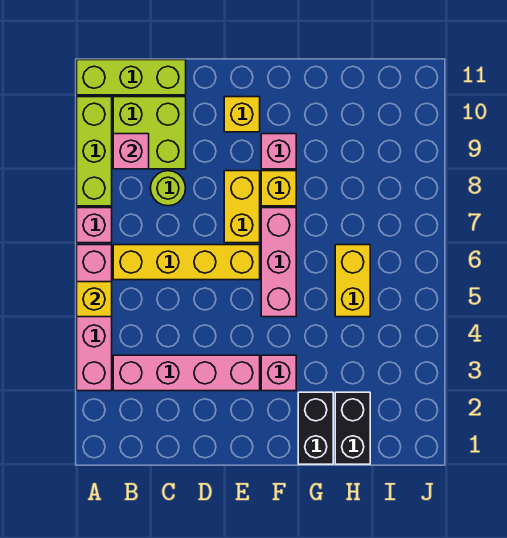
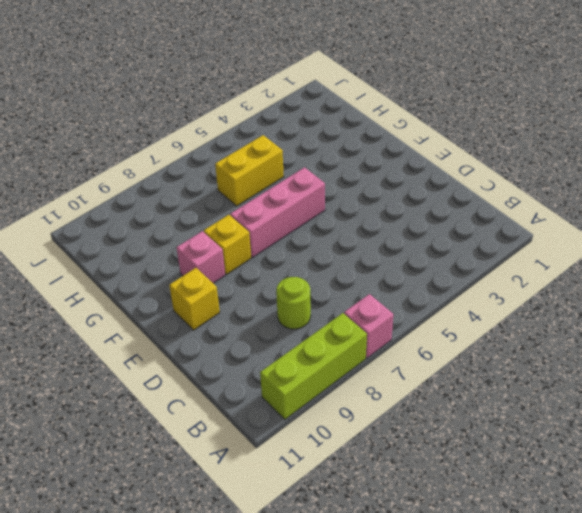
none -> pink brick A3:A6 level 1
none -> lime brick A11:C11 level 1
none -> pink brick B3:E3 level 1

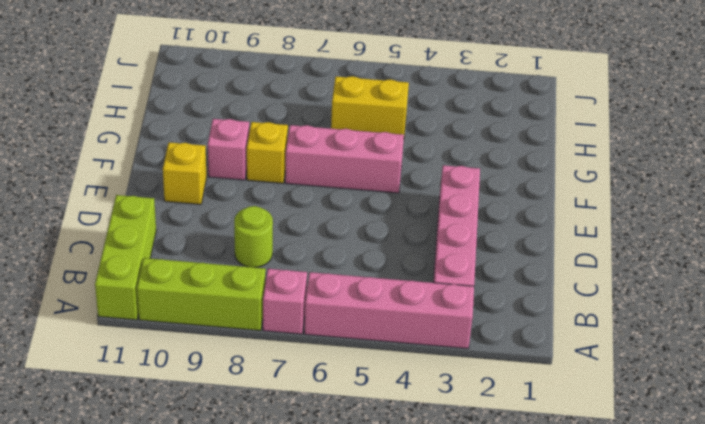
none -> yellow brick B6:E6 level 1
none -> lime brick B9:C10 level 1
none -> yellow brick E7:E8 level 1

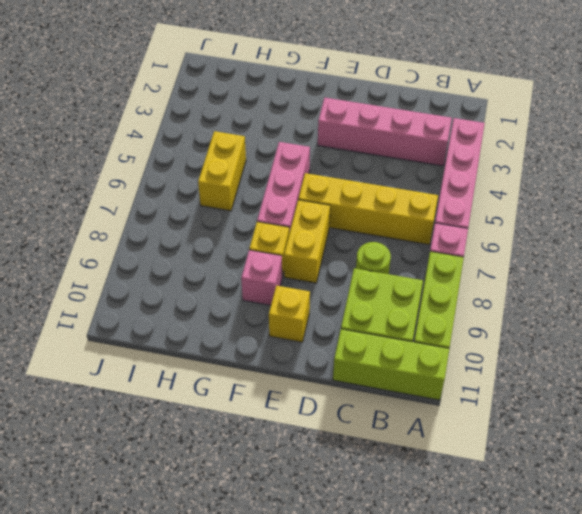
none -> pink brick F3 level 1
none -> black brick G1:G2 level 1
none -> black brick H1:H2 level 1

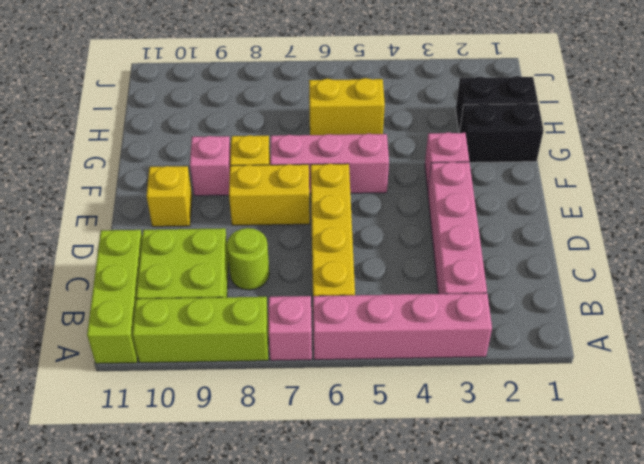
none -> yellow brick A5 level 2
none -> pink brick B9 level 2

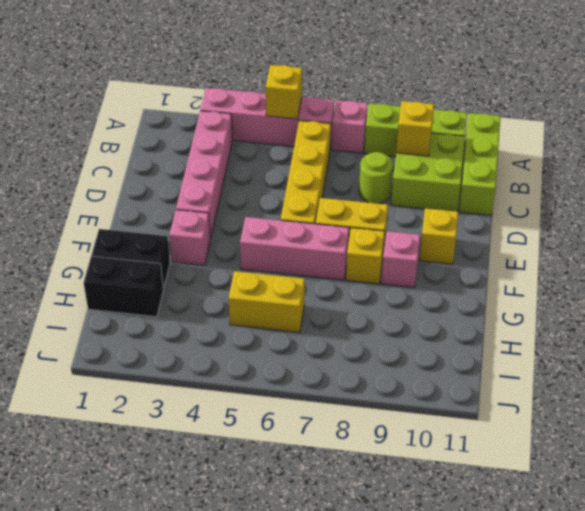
yellow brick B9 level 2 -> pink brick B9 level 2

